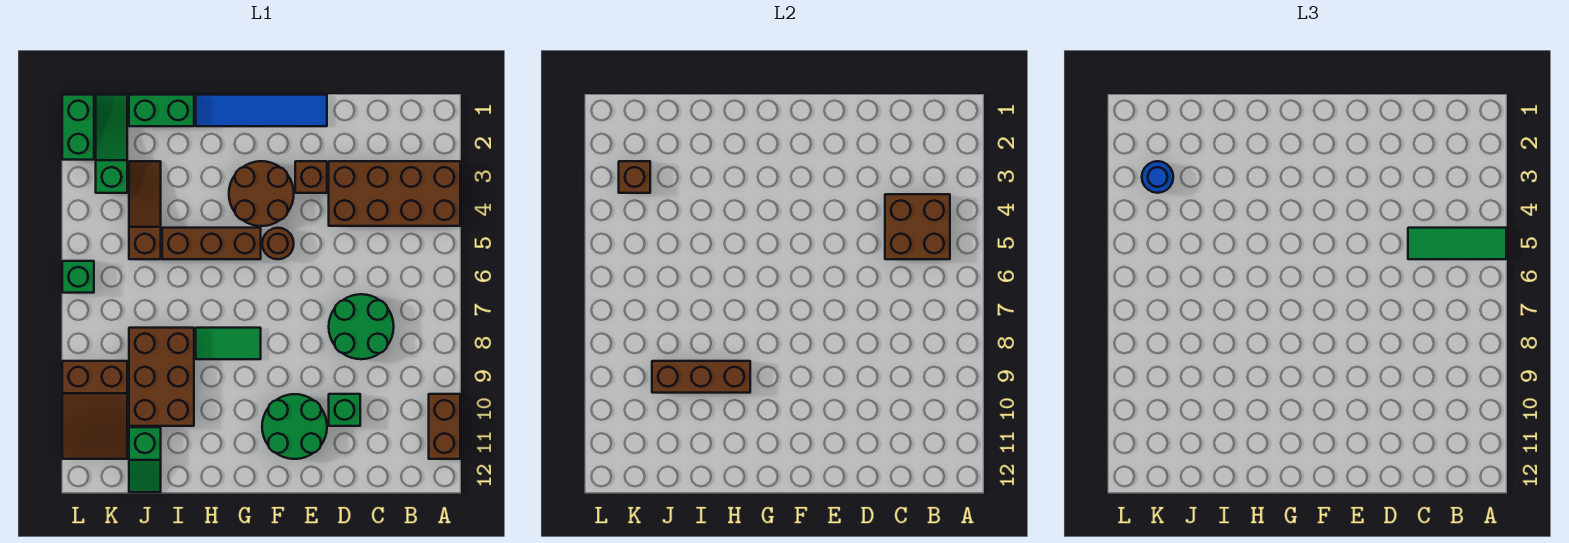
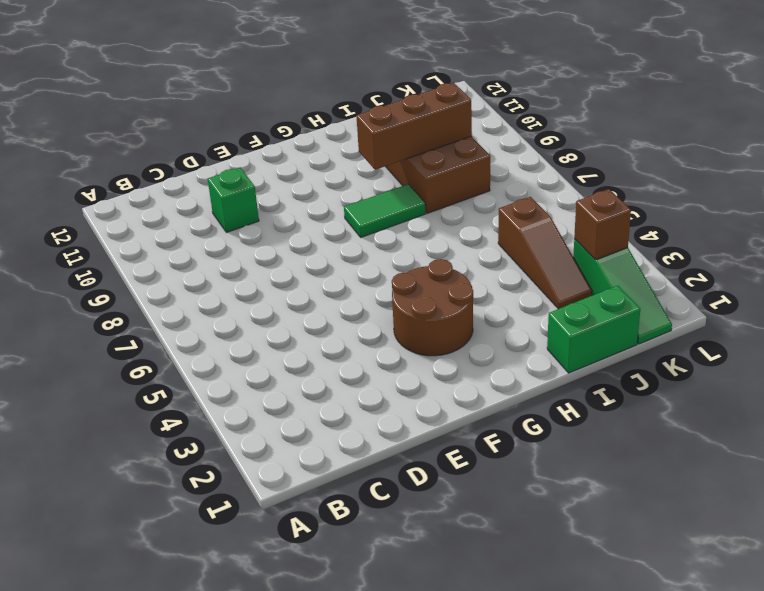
none -> brown brick A3:D4 level 1
none -> brown brick A10:A11 level 1
none -> green round brick C7:D8 level 1

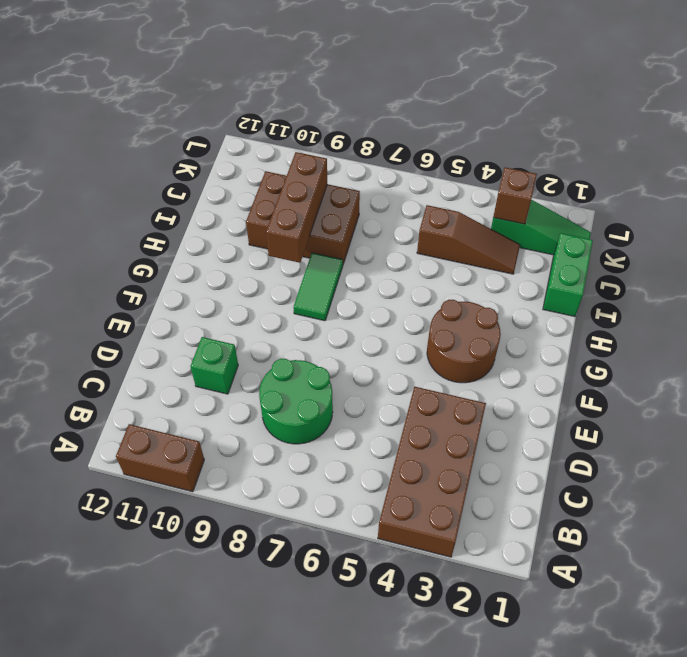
none -> blue tile E1:H1 level 1
none -> brown brick E3 level 1
none -> green round brick E10:F11 level 1

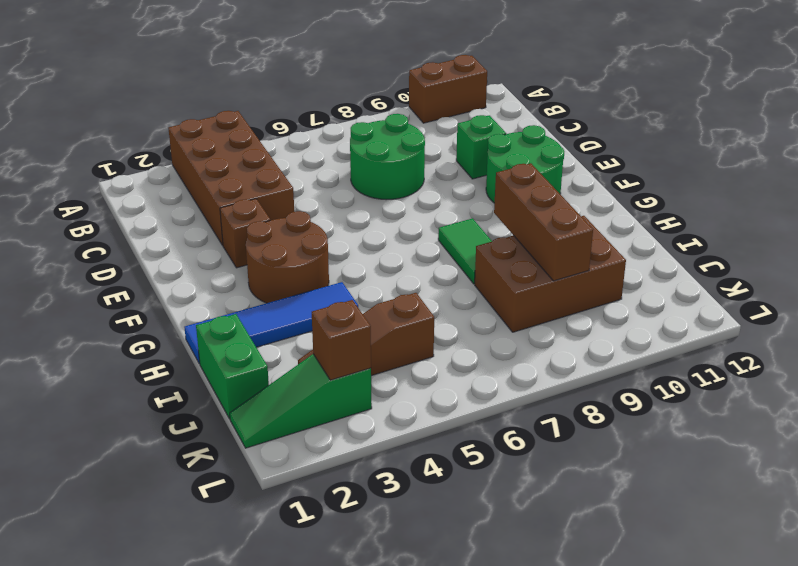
blue tile H1:H4 level 1 -> blue tile E1:H1 level 1
none -> brown round brick F5 level 1
none -> brown brick G5:I5 level 1
none -> green slope J11:J12 level 1 top 11

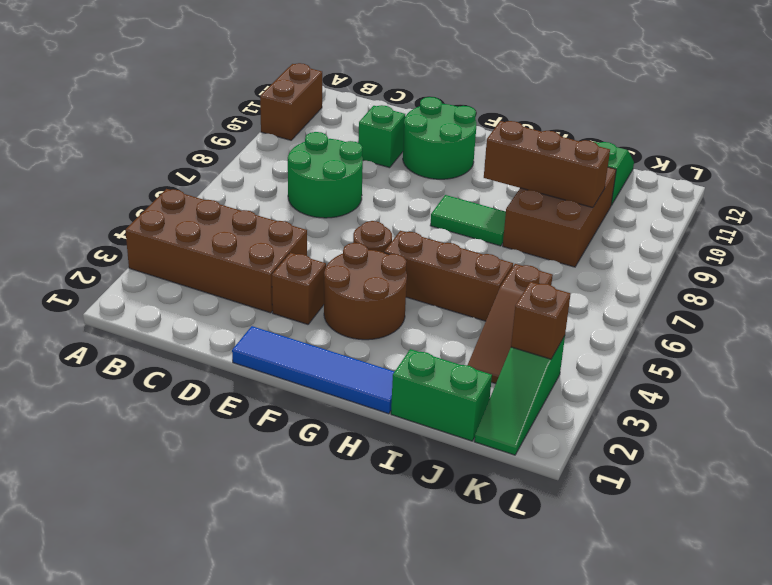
none -> brown slope K9:L11 level 1 top 9
none -> green brick L1:L2 level 1
none -> green brick L6 level 1

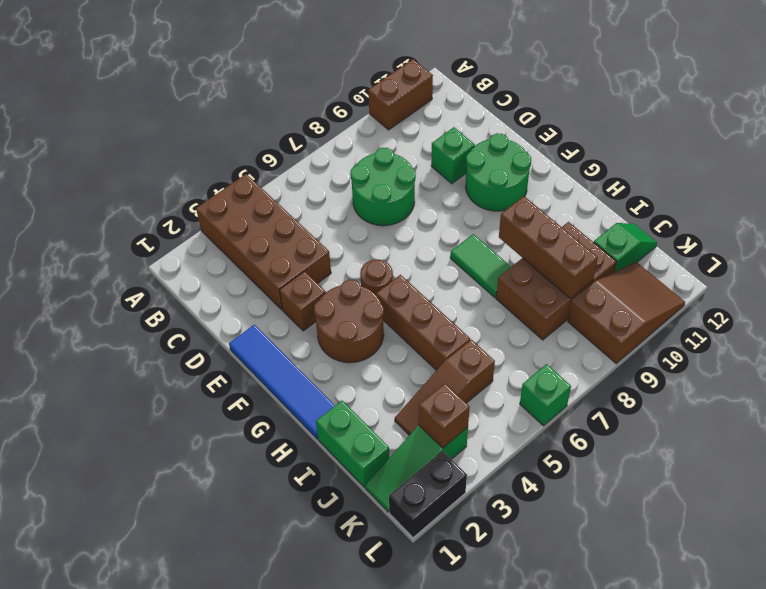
black brick L1:L2 level 1 -> green brick L1:L2 level 1
none -> brown brick B4:C5 level 2
none -> green tile A5:C5 level 3
none -> blue round brick K3 level 3

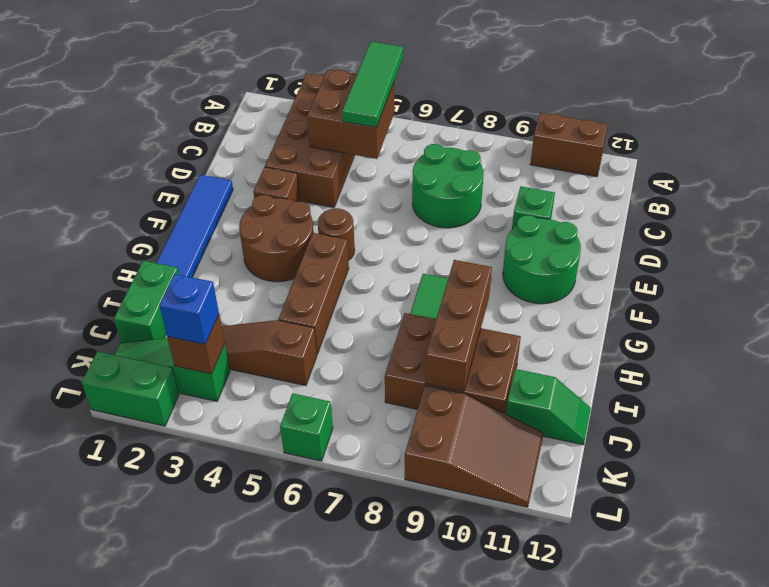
blue brick K3 level 3 -> blue round brick K3 level 3

